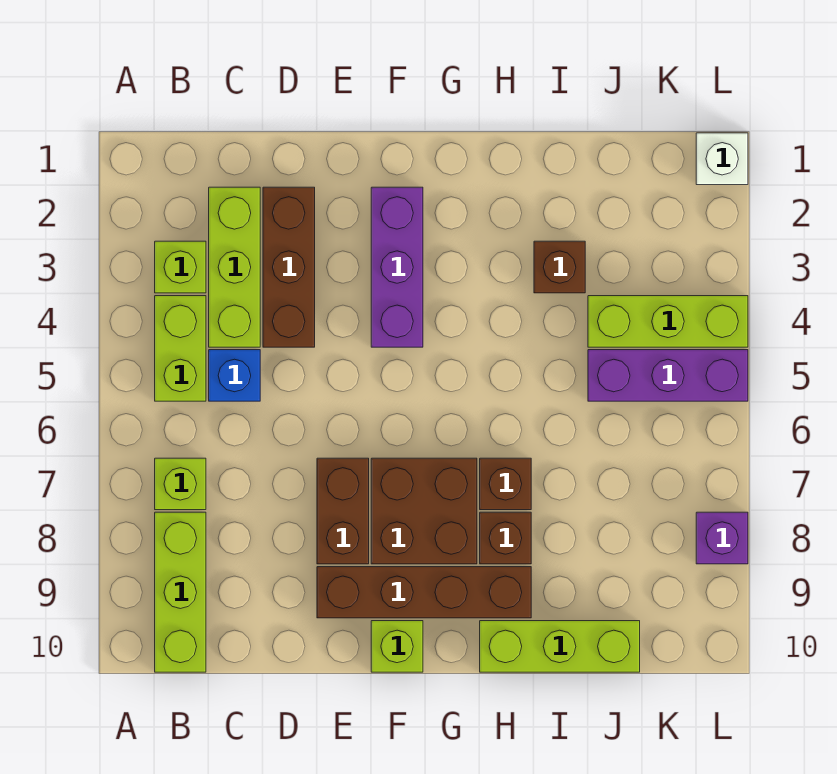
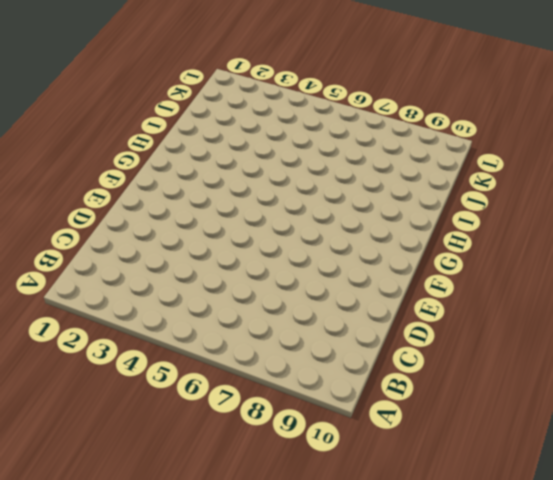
none -> lime brick B3 level 1
none -> lime brick B4:B5 level 1
none -> lime brick B7 level 1

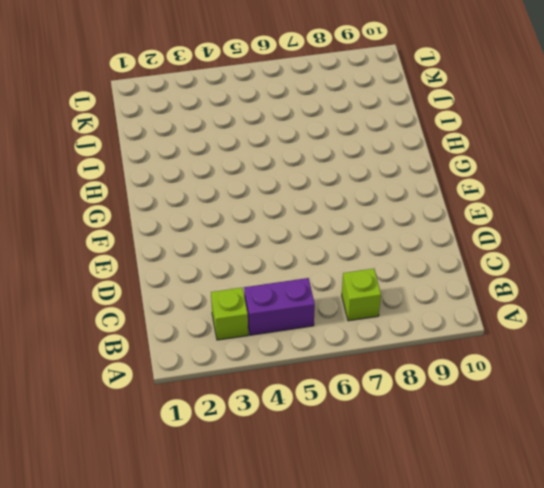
purple brick B4:B5 level 1 -> lime brick B4:B5 level 1
none -> lime brick B8:B10 level 1
none -> lime brick C2:C4 level 1
none -> blue brick C5 level 1

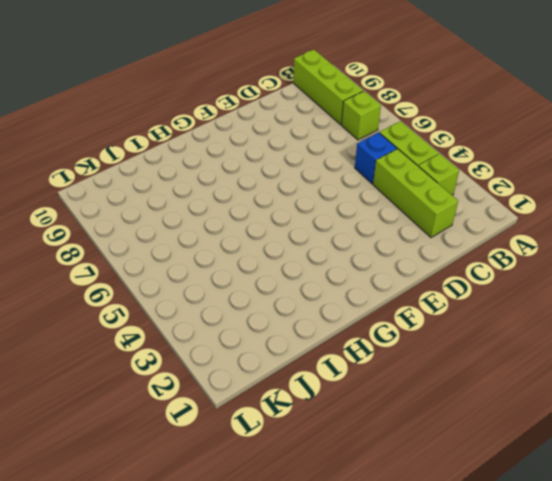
none -> brown brick D2:D4 level 1
none -> brown brick E7:E8 level 1
none -> brown brick E9:H9 level 1

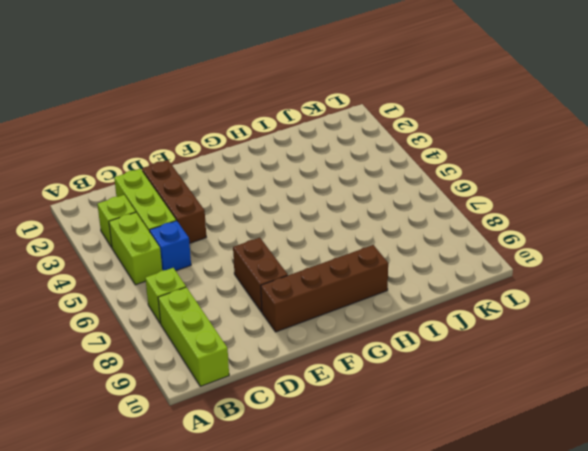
none -> purple brick F2:F4 level 1
none -> brown brick F7:G8 level 1
none -> lime brick F10 level 1

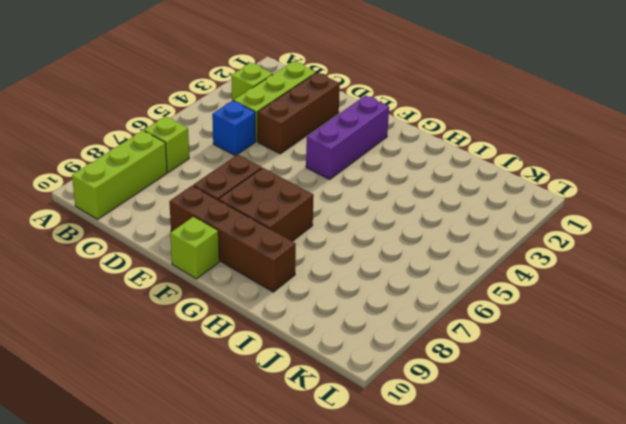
none -> lime brick B4:B5 level 1
none -> brown brick H7 level 1
none -> brown brick H8 level 1

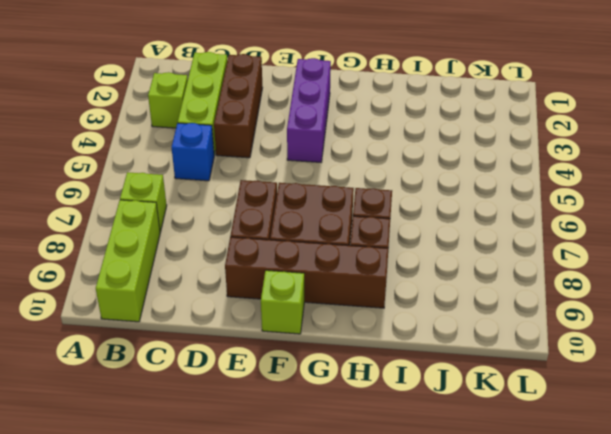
none -> lime brick B4:B5 level 1
none -> lime brick H10:J10 level 1
none -> brown brick I3 level 1

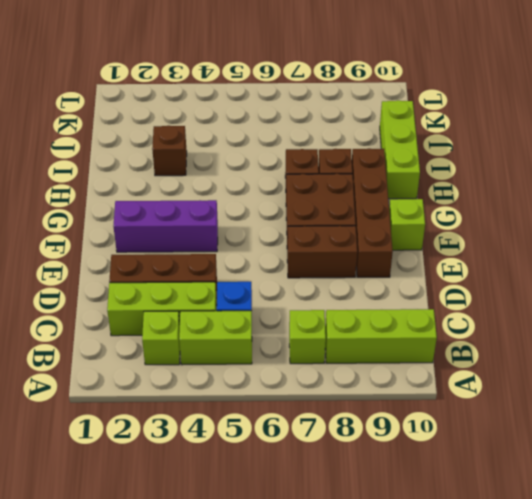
none -> lime brick J4:L4 level 1
none -> purple brick J5:L5 level 1
none -> white brick L1 level 1

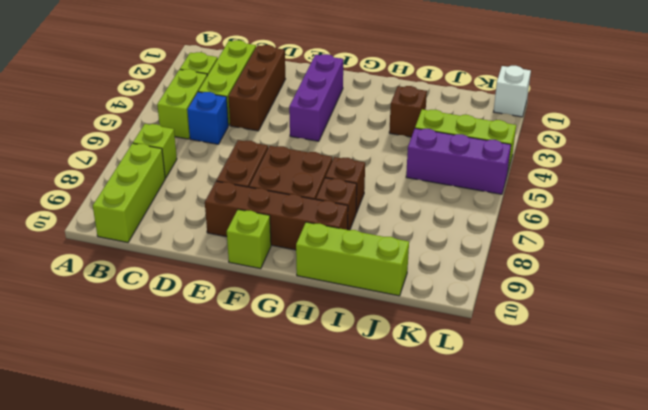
none -> purple brick L8 level 1

